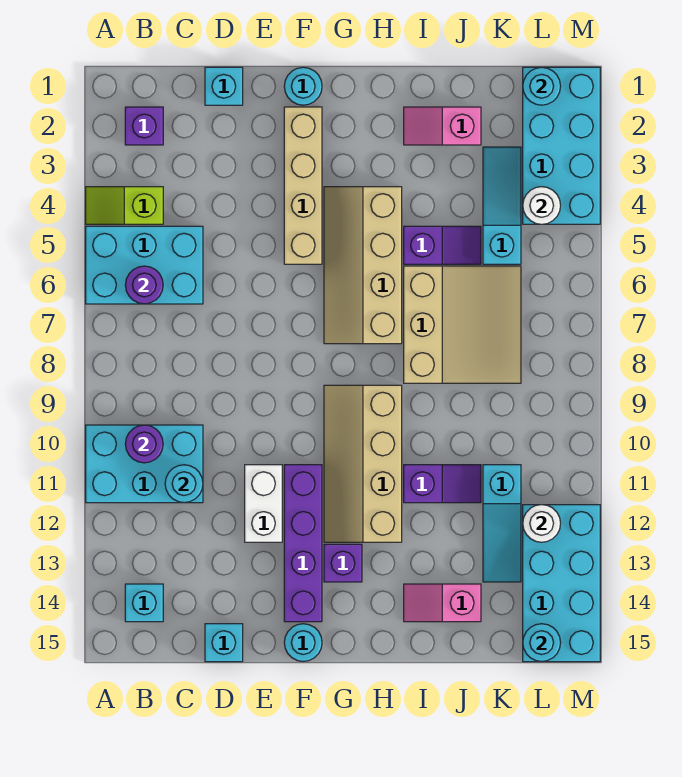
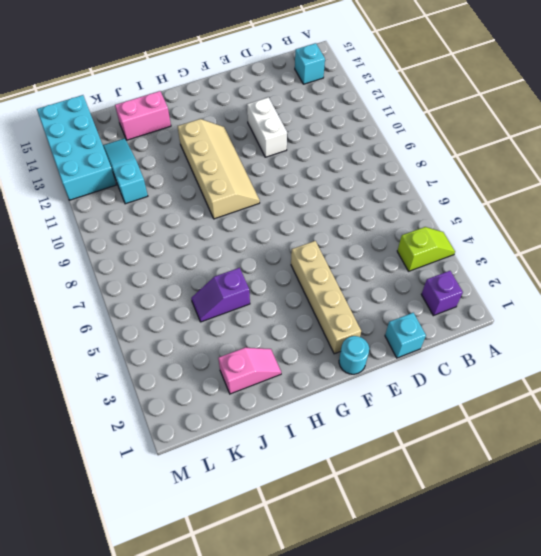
pink brick I14:J14 level 1 -> pink slope I14:J14 level 1 top J
none -> cyan brick A5:C6 level 1
none -> cyan brick A10:C11 level 1
none -> cyan brick D15 level 1
none -> purple brick F11:F14 level 1

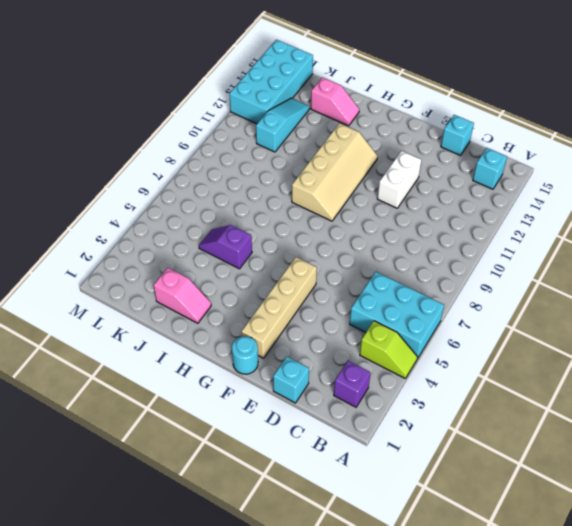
none -> cyan brick A10:C11 level 1
none -> purple brick F11:F14 level 1
none -> cyan round brick F15 level 1
none -> tan slope G4:H7 level 1 top H

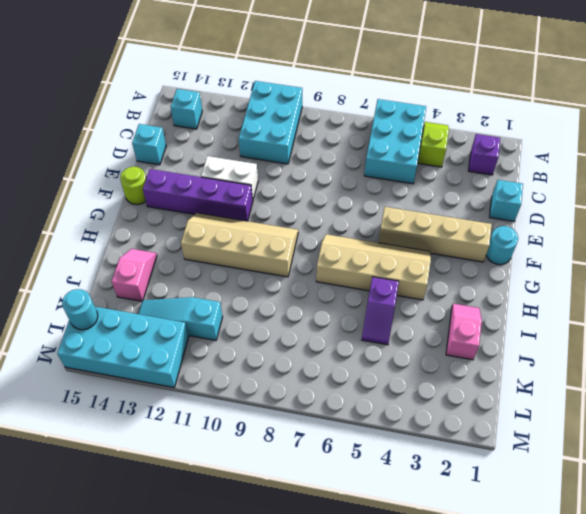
lime round brick F15 level 1 -> cyan round brick F15 level 1
none -> purple brick G13 level 1
none -> tan slope I6:K8 level 1 top I
none -> purple slope I11:J11 level 1 top I
none -> cyan slope K3:K5 level 1 top 5

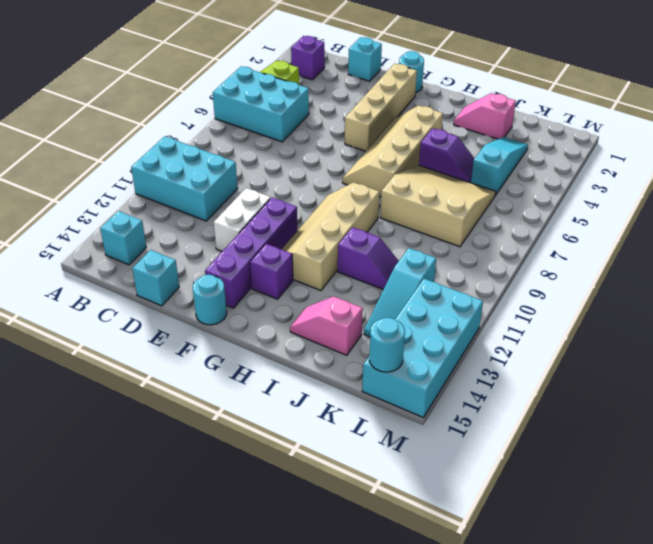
tan slope I6:K8 level 1 top 8 -> tan slope I6:K8 level 1 top I
none -> cyan brick L1:M4 level 1
none -> purple round brick B6 level 2
none -> purple round brick B10 level 2
none -> cyan round brick C11 level 2

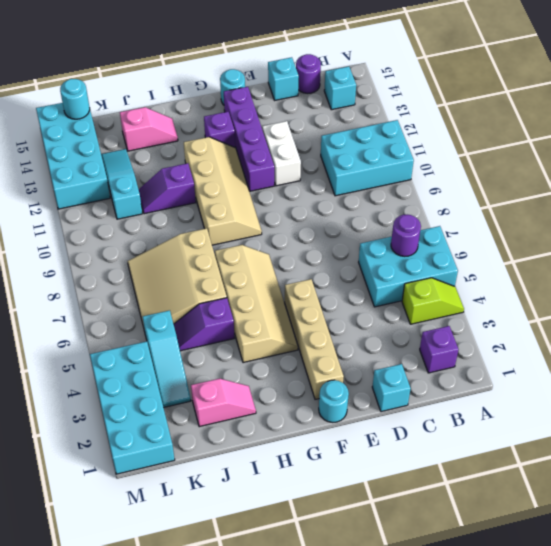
purple round brick C15 level 1 -> purple round brick B10 level 2
none -> cyan round brick C11 level 2
none -> cyan round brick L1 level 2
none -> white round brick L4 level 2
none -> white round brick L12 level 2

